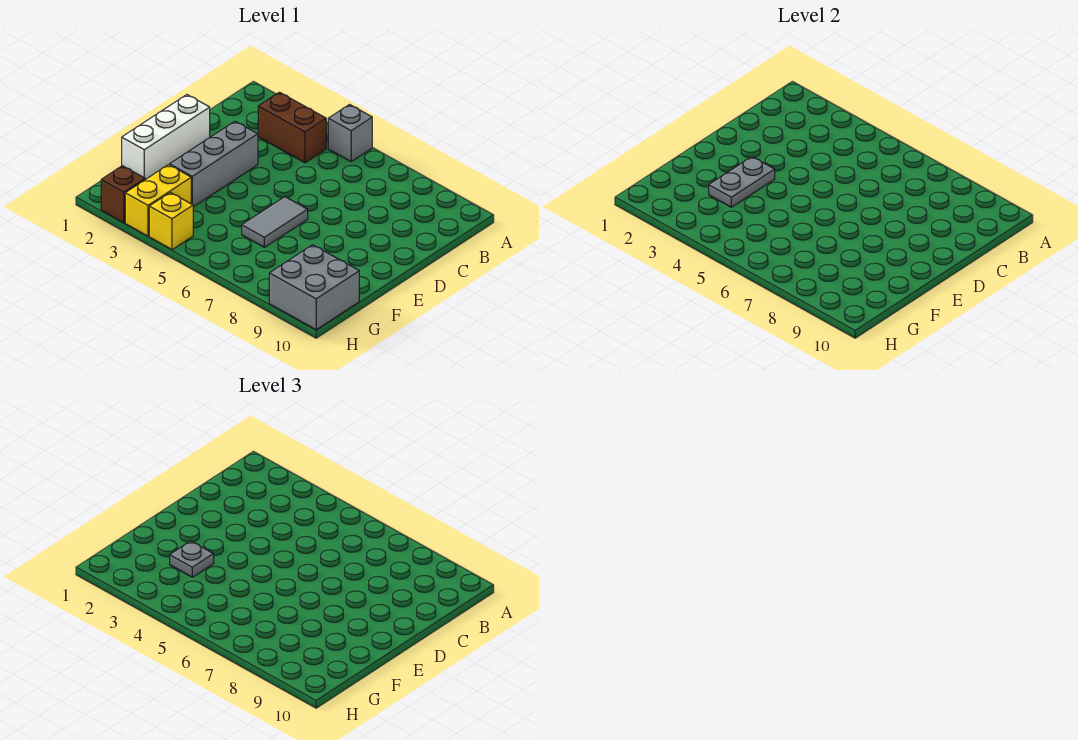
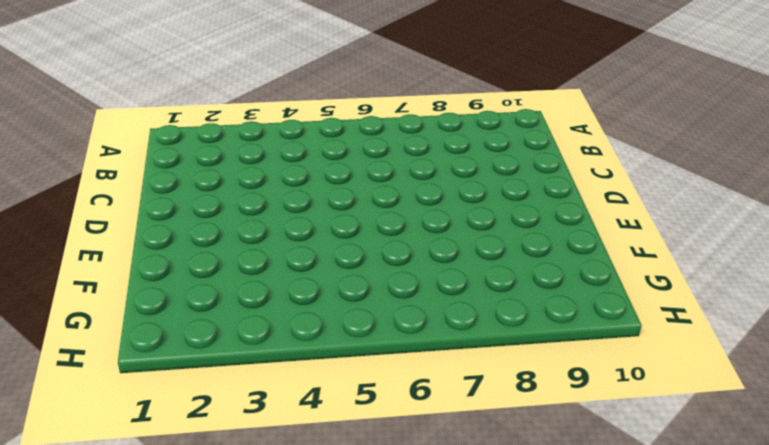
none -> grey brick A5 level 1
none -> brown brick B3:B4 level 1

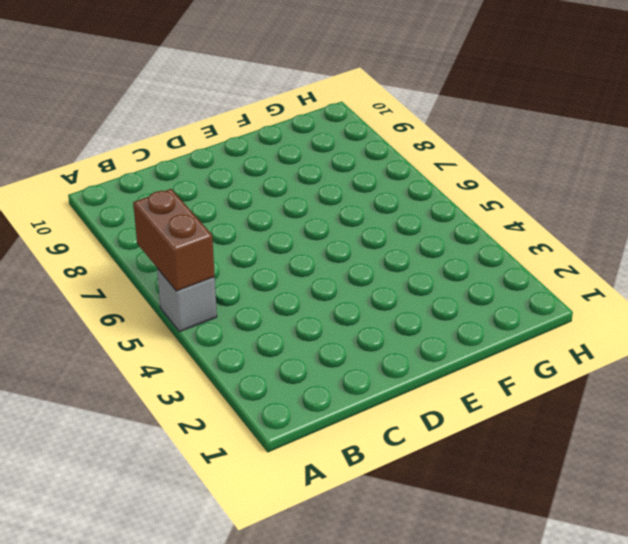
brown brick A5:A6 level 2 -> brown brick B3:B4 level 1
none -> white brick D1:F1 level 1
none -> grey brick D3:F3 level 1

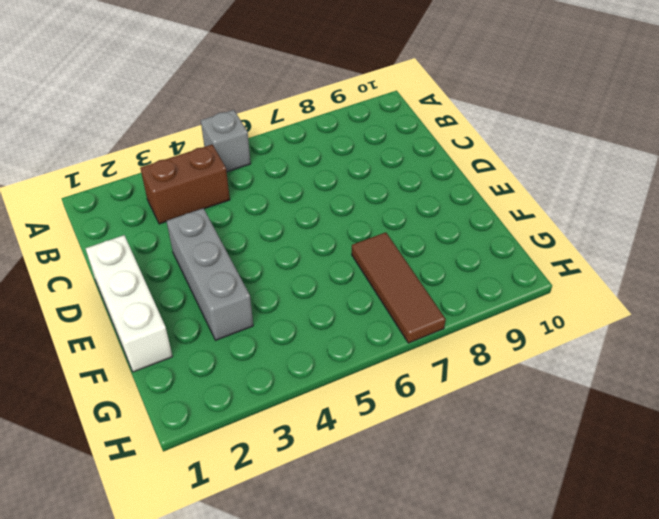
brown tile F7:H7 level 1 -> none
none -> grey tile E6:F6 level 1
none -> yellow brick G3:H3 level 1

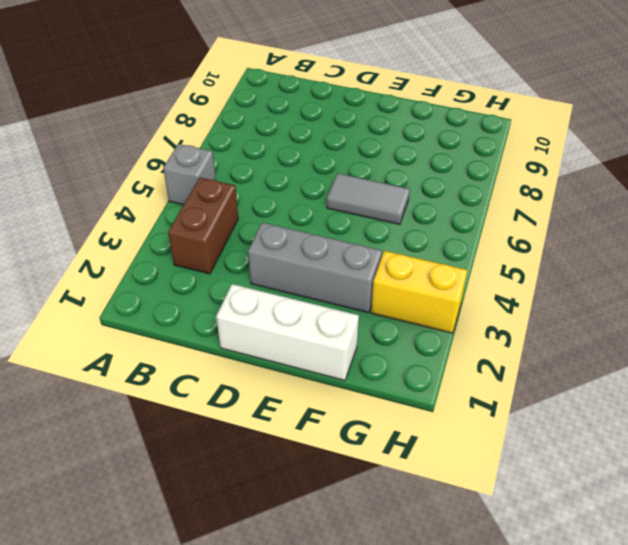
none -> grey brick G9:H10 level 1
none -> brown brick H2 level 1

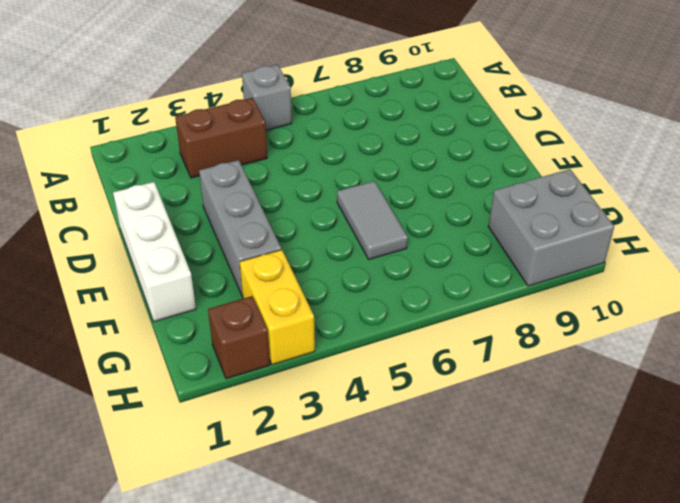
none -> yellow brick H4 level 1
none -> grey plate E3:F3 level 2

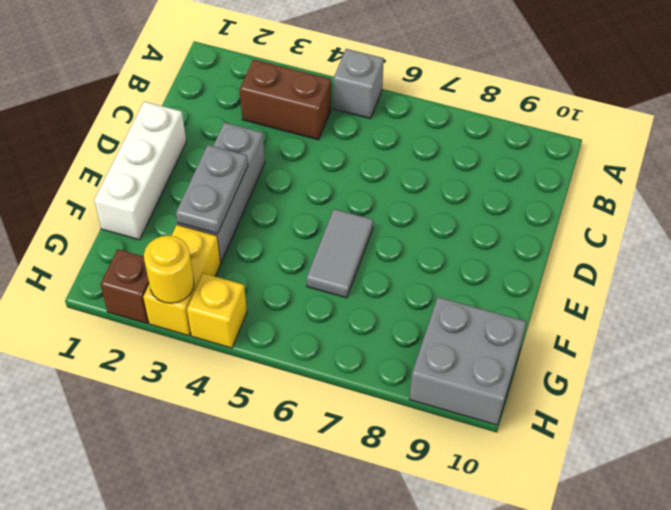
yellow round brick H3 level 2 -> none
none -> grey plate F3 level 3

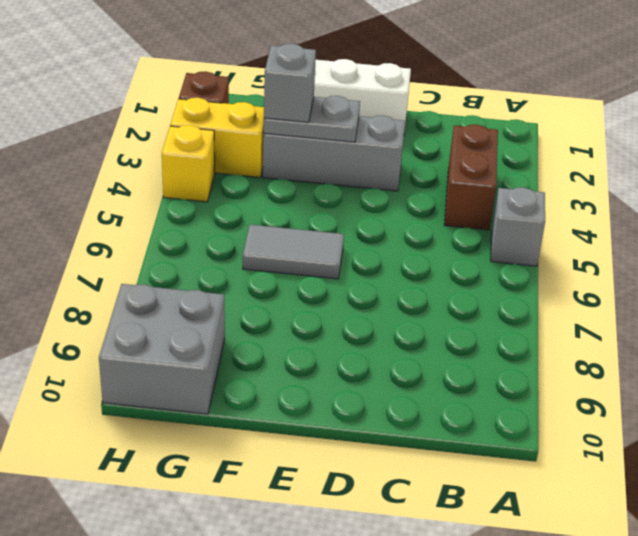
grey brick F3 level 3 -> grey plate F3 level 3

